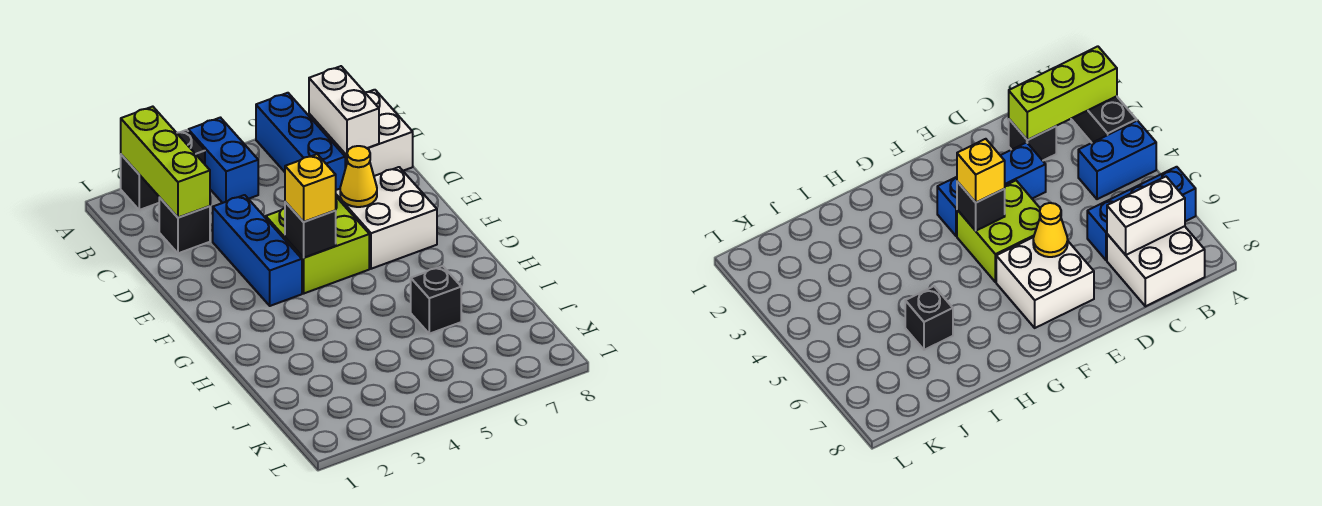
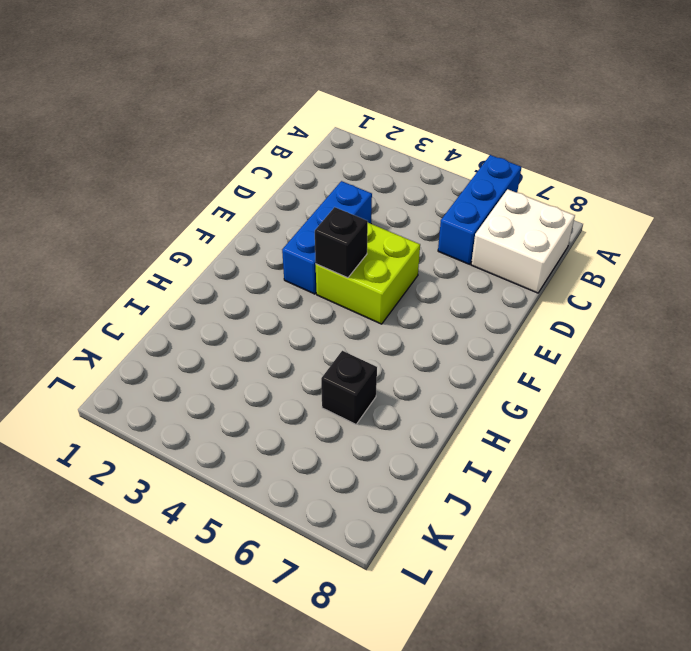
none -> black brick A2:A3 level 1
none -> blue brick A4:B4 level 1
none -> black brick C2 level 1

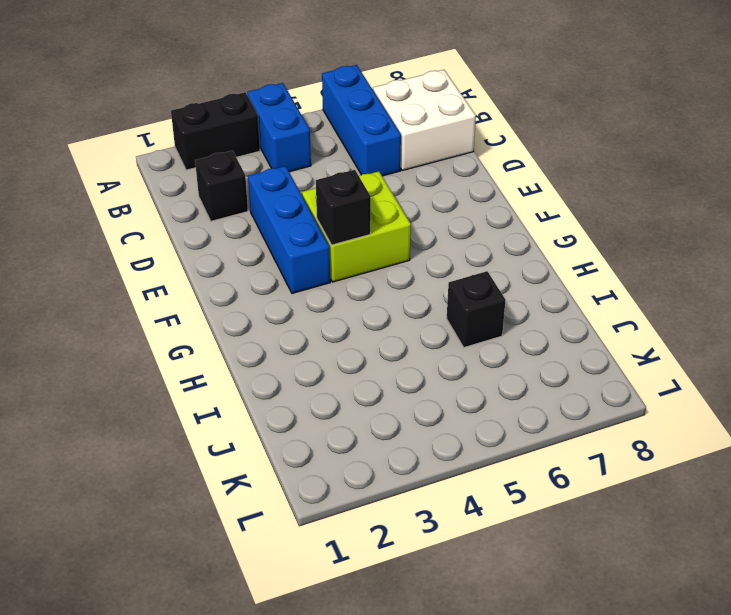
none -> white brick E6:F7 level 1
none -> lime brick A2:C2 level 2
none -> white brick B7:C7 level 2

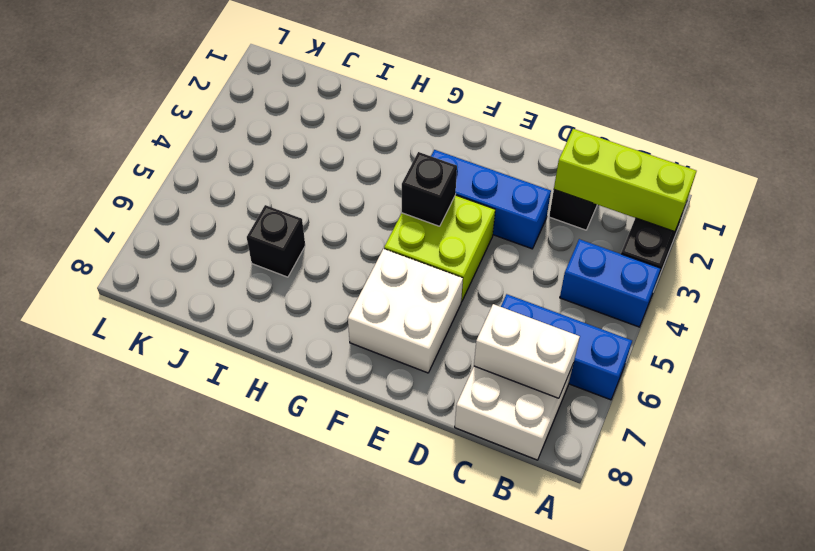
none -> yellow cone E6 level 2
none -> yellow brick F4 level 3

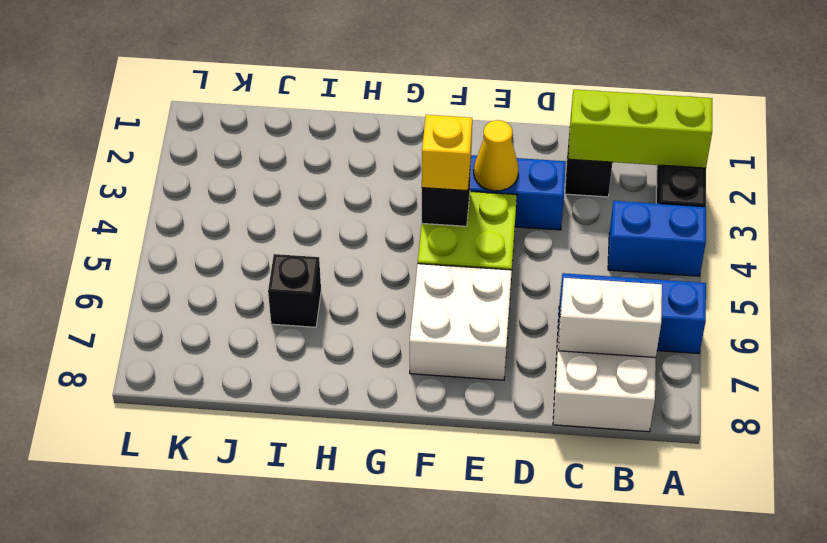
yellow cone E3 level 2 -> yellow cone E6 level 2

